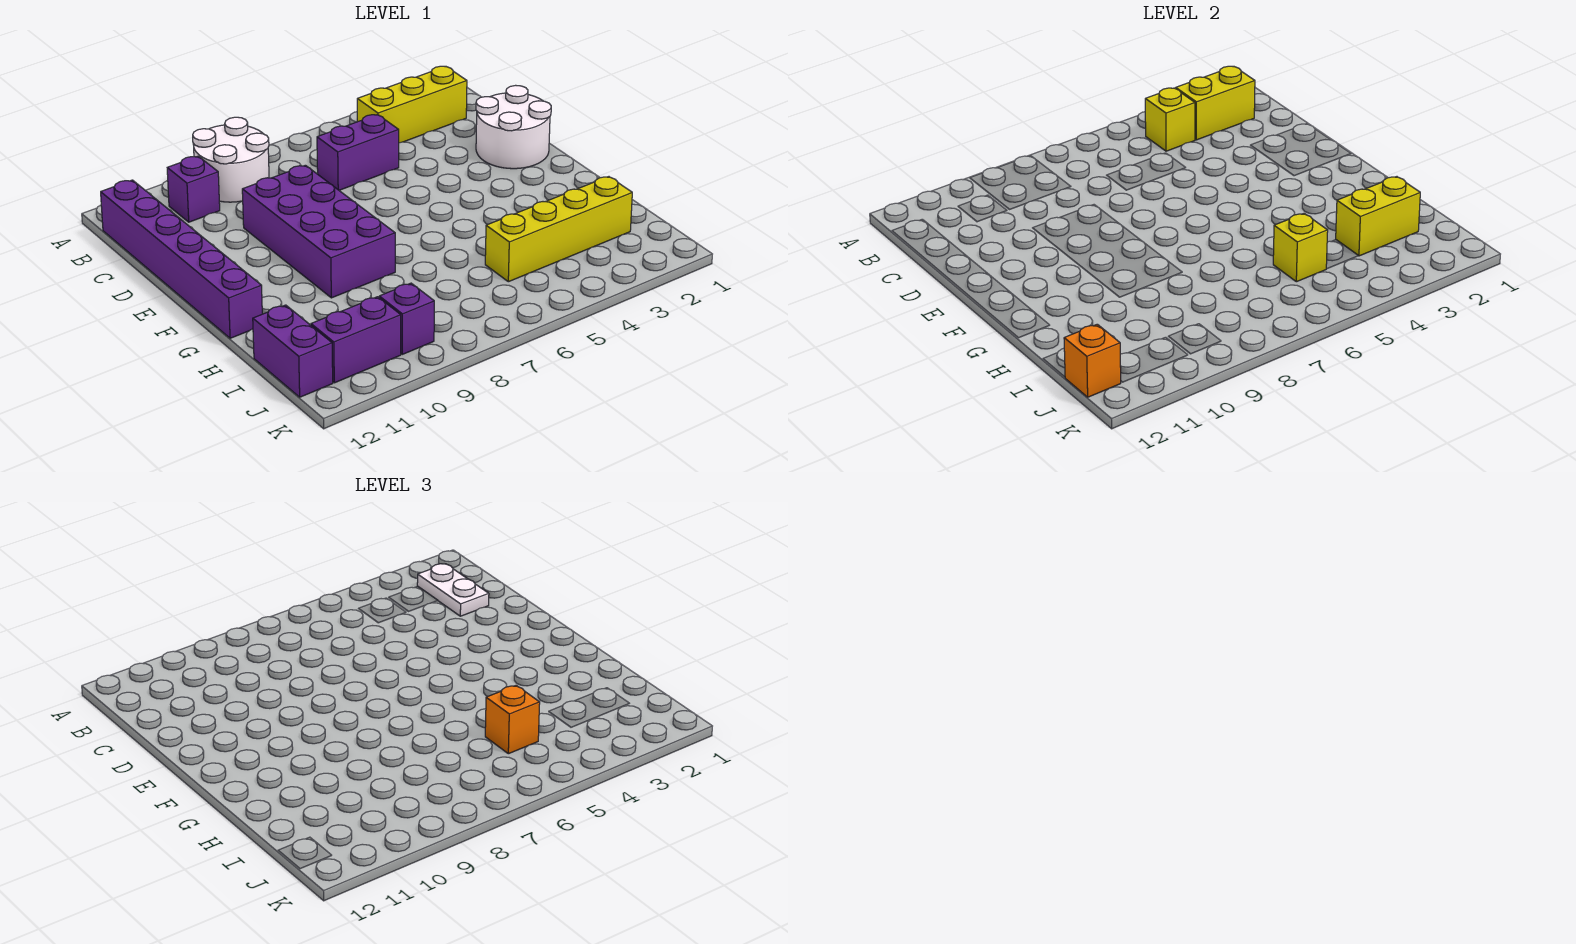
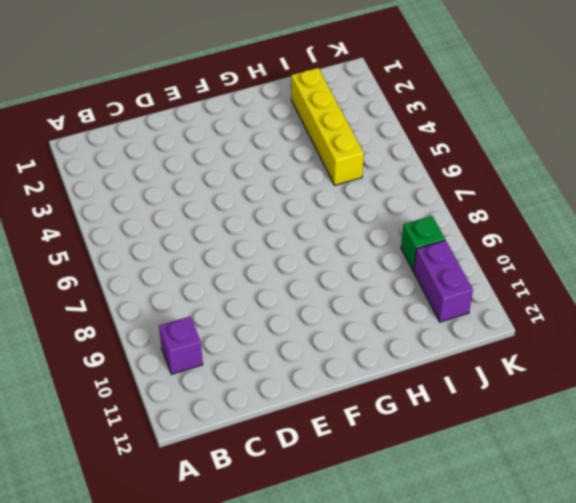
green brick J9 level 1 -> purple brick J9 level 1
none -> white round brick A8:B9 level 1
none -> yellow brick B2:B4 level 1
none -> purple brick B12:G12 level 1

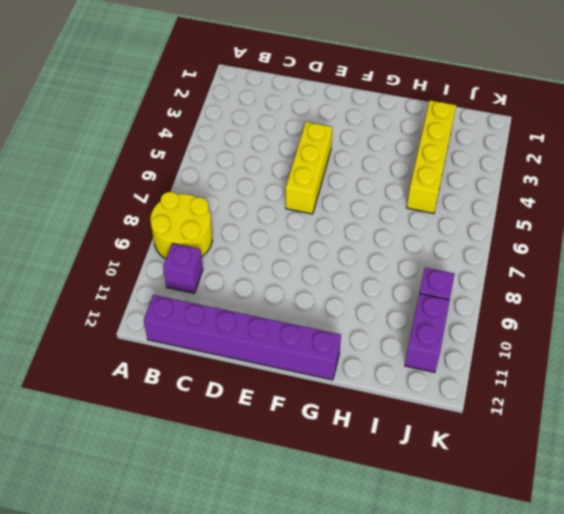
yellow round brick A8:B9 level 1 -> white round brick A8:B9 level 1
yellow brick E4:E6 level 1 -> yellow brick B2:B4 level 1
none -> purple brick C5:C6 level 1
none -> white round brick D1:E2 level 1
none -> purple brick D8:G9 level 1

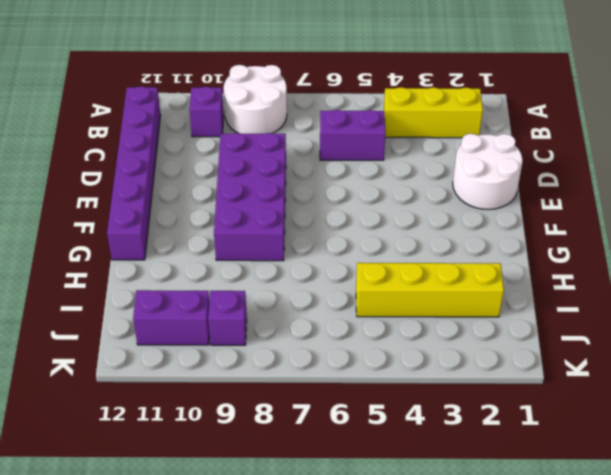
none -> purple brick I12:J12 level 1
none -> yellow brick B2:B3 level 2
none -> yellow brick B4 level 2

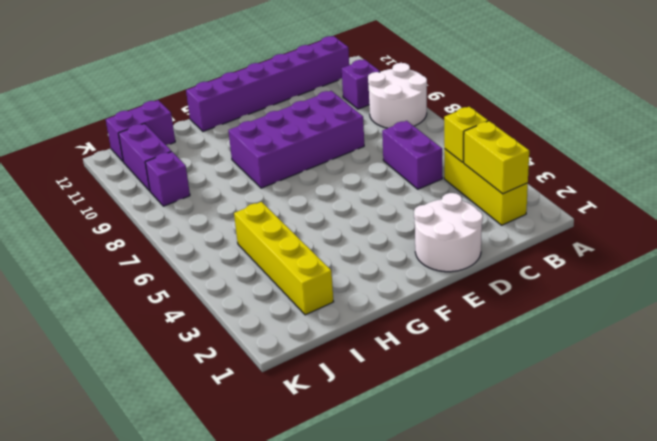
none -> yellow brick I2:I3 level 2
none -> yellow brick I5 level 2
none -> orange brick J12 level 2

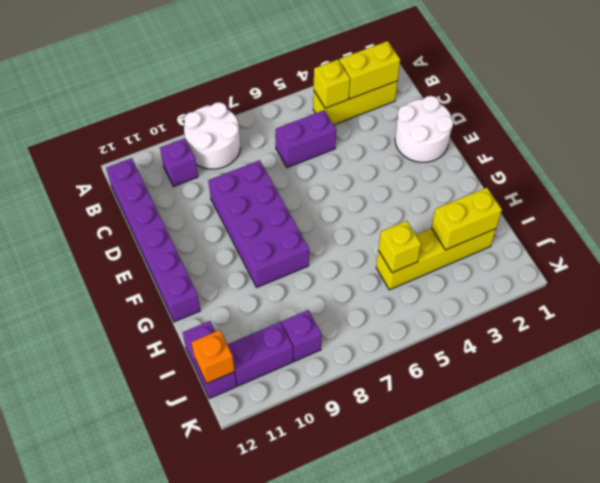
none -> white plate B2:C2 level 3
none -> orange brick I5 level 3

